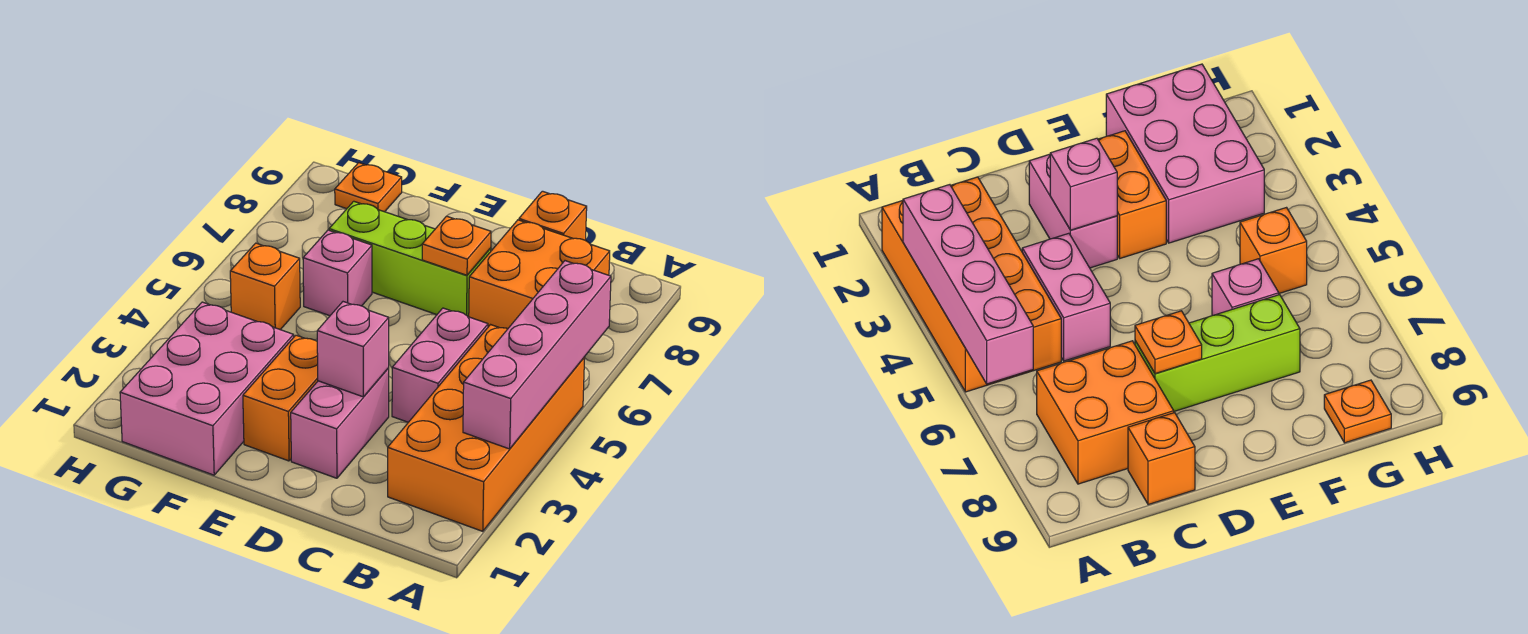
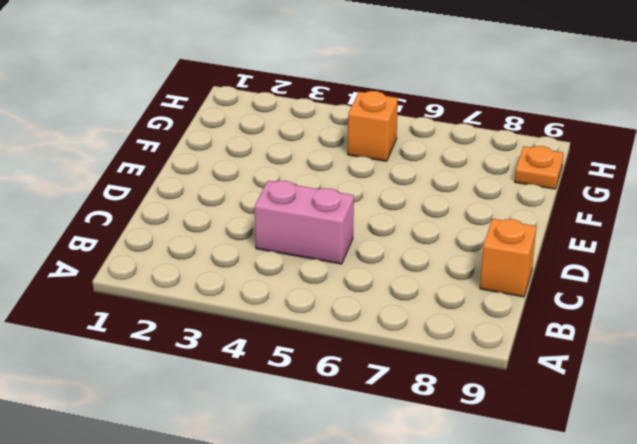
none -> orange brick A2:B5 level 1
none -> orange brick B7:C8 level 1
none -> pink brick D2:D3 level 1

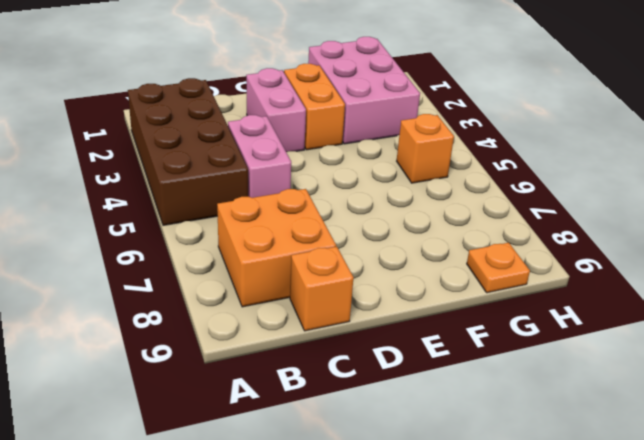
brown brick A2:B5 level 1 -> orange brick A2:B5 level 1
none -> lime brick D7:F7 level 1
none -> pink brick F6 level 1
none -> pink brick A3:A6 level 2

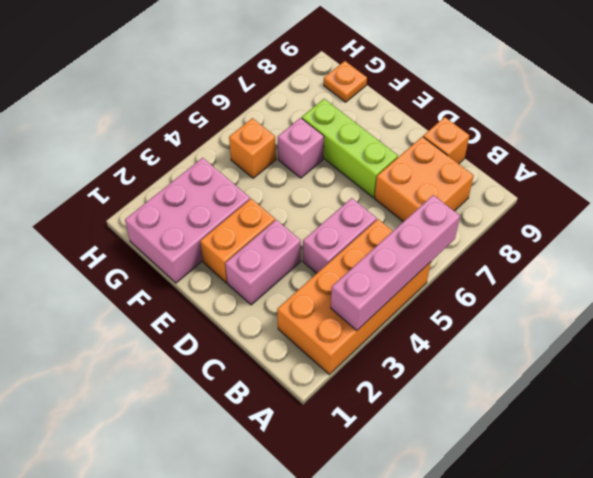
none -> pink brick D3 level 2
none -> orange plate D7 level 2

